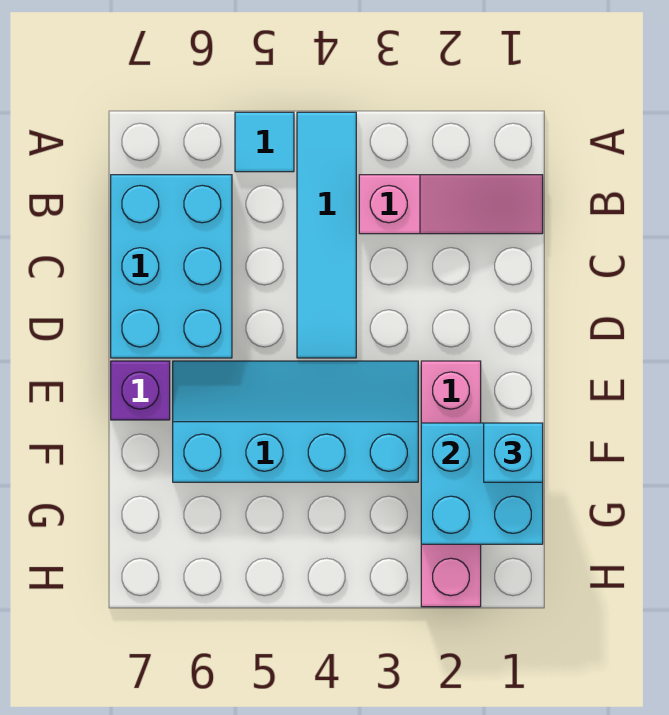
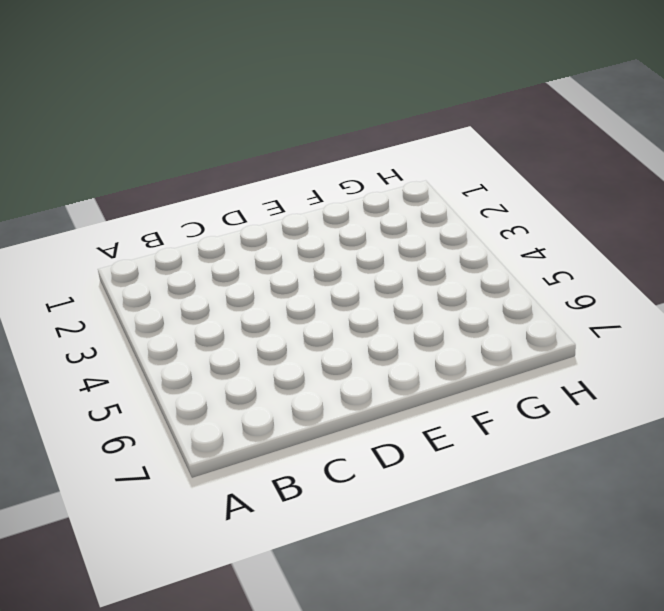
none -> cyan tile A4:D4 level 1
none -> cyan tile A5 level 1

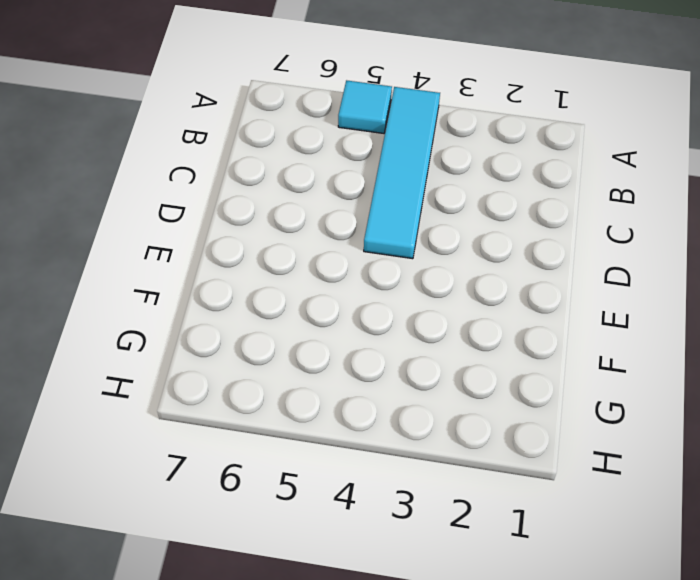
none -> pink slope B1:B3 level 1 top 3
none -> cyan brick B6:D7 level 1

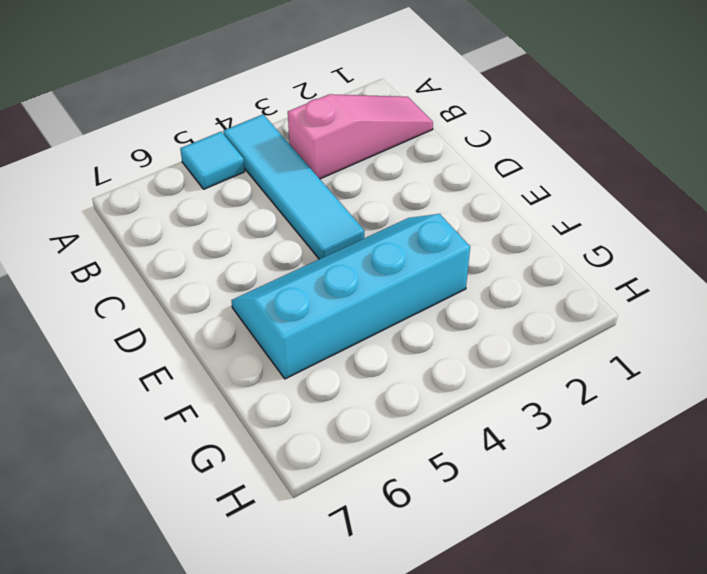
none -> cyan brick B6:D7 level 1
none -> pink brick E2:H2 level 1

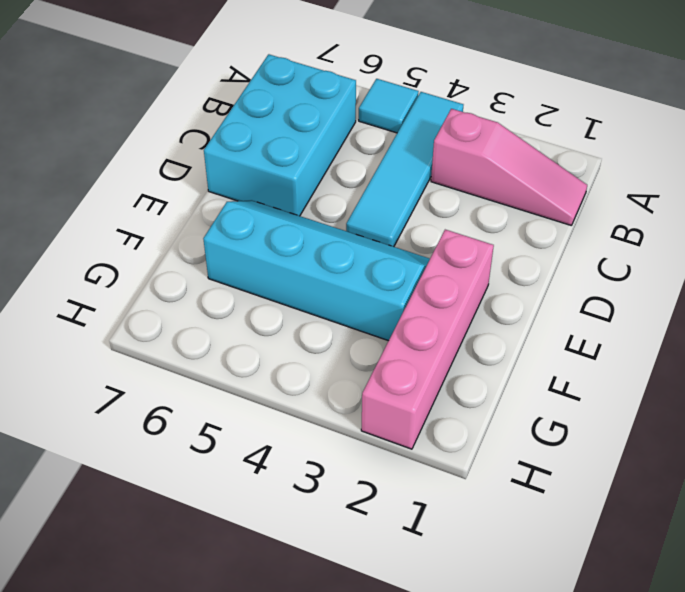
none -> purple brick E7 level 1
none -> cyan brick F1:G2 level 2

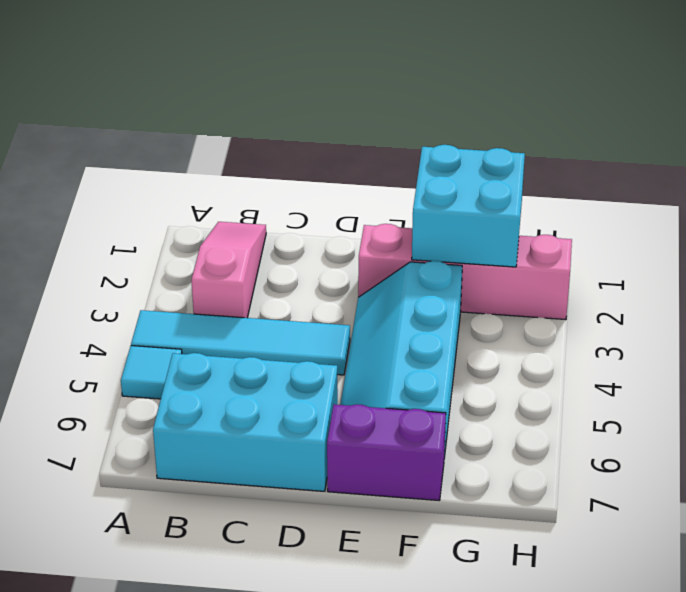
purple brick E7:F7 level 1 -> purple brick E7 level 1
none -> cyan brick F1 level 3

